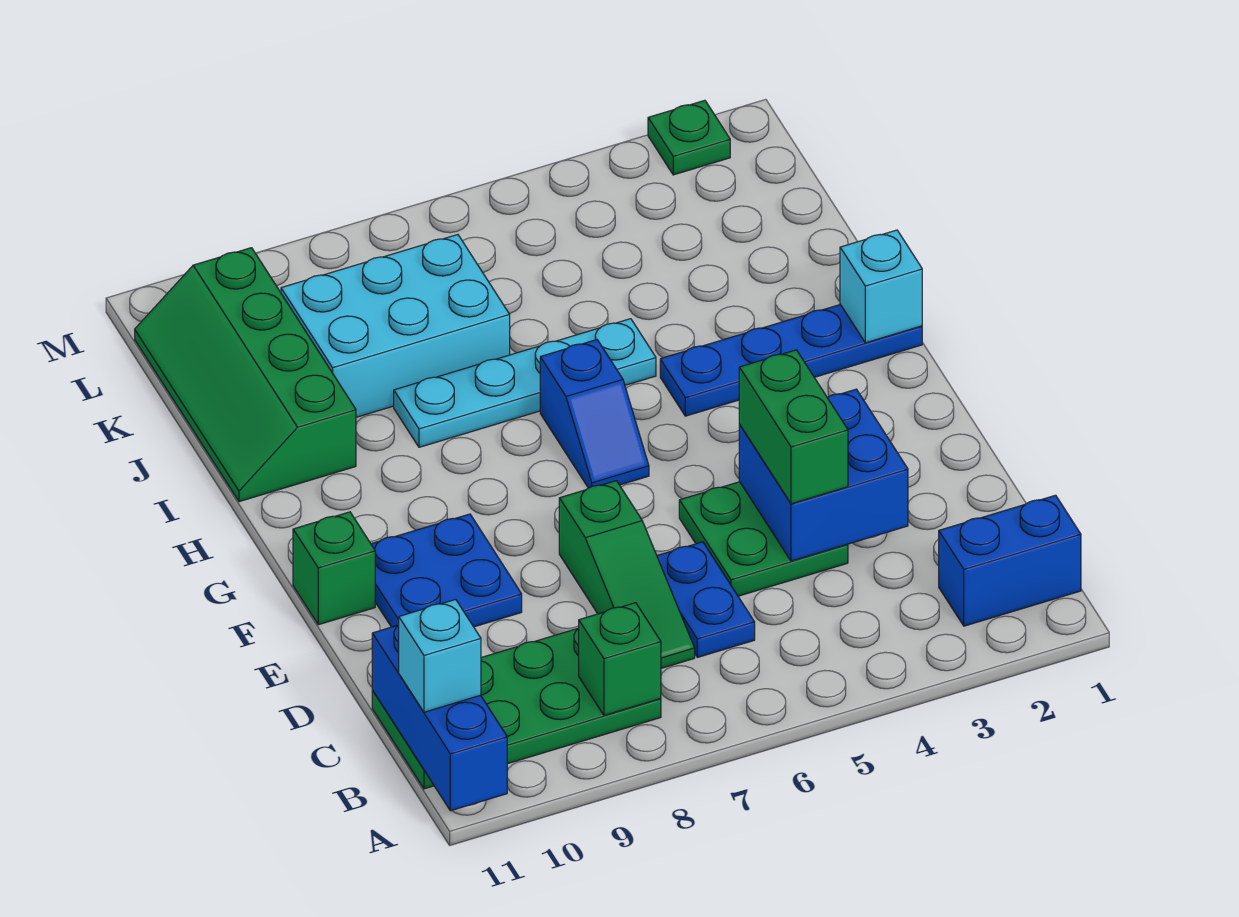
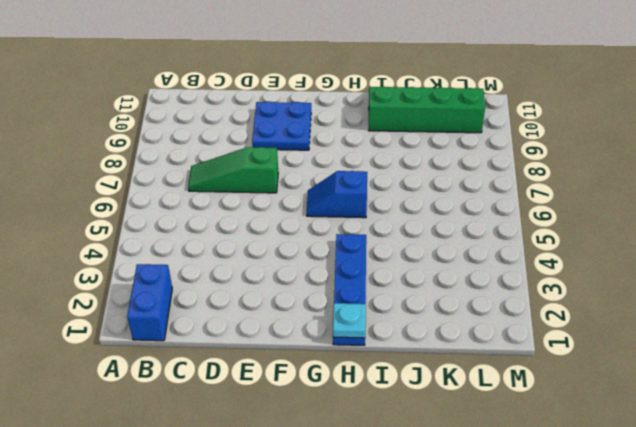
cyan plate H1 level 2 -> cyan brick H1 level 2
none -> green plate B8:C11 level 1
none -> blue plate C6:D6 level 1
none -> green plate D4:E5 level 1

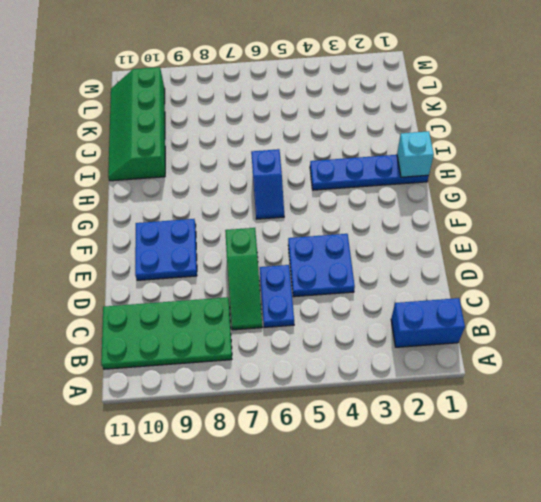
blue plate D4:E5 level 1 -> green plate D4:E5 level 1
none -> green brick F11 level 1
none -> cyan plate I5:I8 level 1
none -> cyan brick J7:K9 level 1

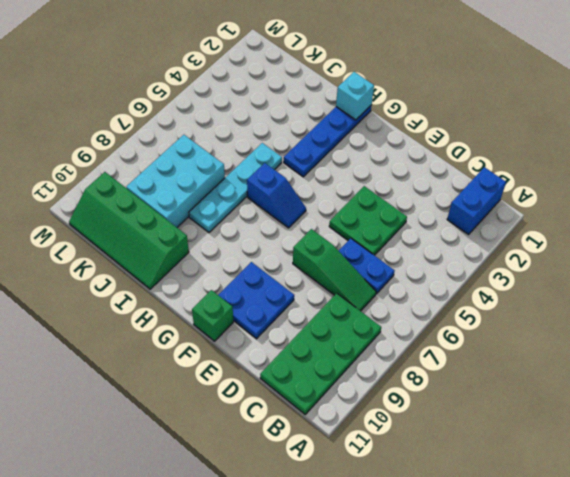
none -> green plate M2 level 1
none -> blue brick A11:C11 level 2
none -> green brick B8 level 2

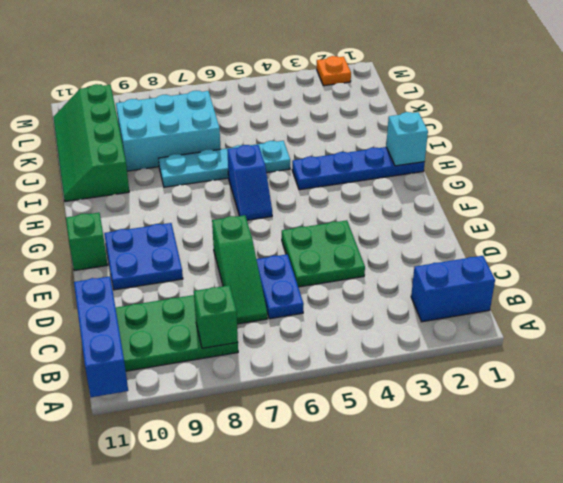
orange plate M2 level 1 -> green plate M2 level 1
none -> blue brick D3:E4 level 2
none -> cyan brick B11 level 3
none -> green brick D4:E4 level 3

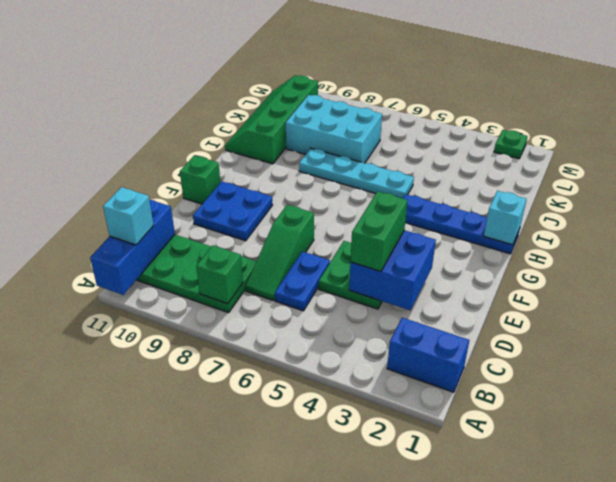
none -> blue slope G6:H6 level 1 top H

